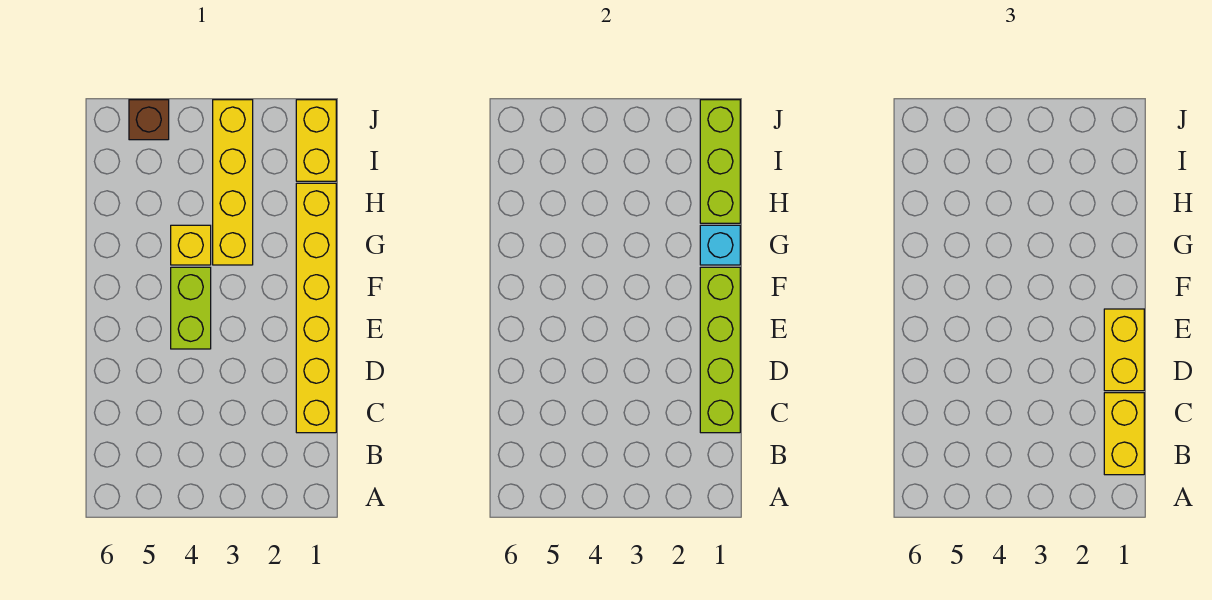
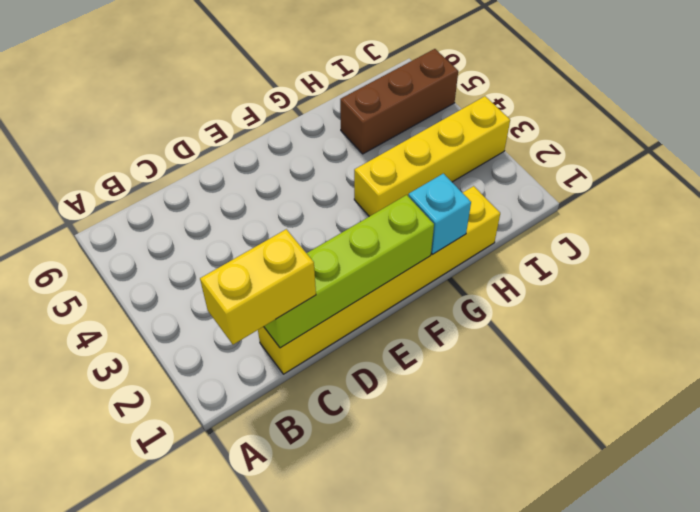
brown brick H5:J5 level 1 -> brown brick J5 level 1
none -> lime brick E4:F4 level 1
none -> yellow brick G4 level 1

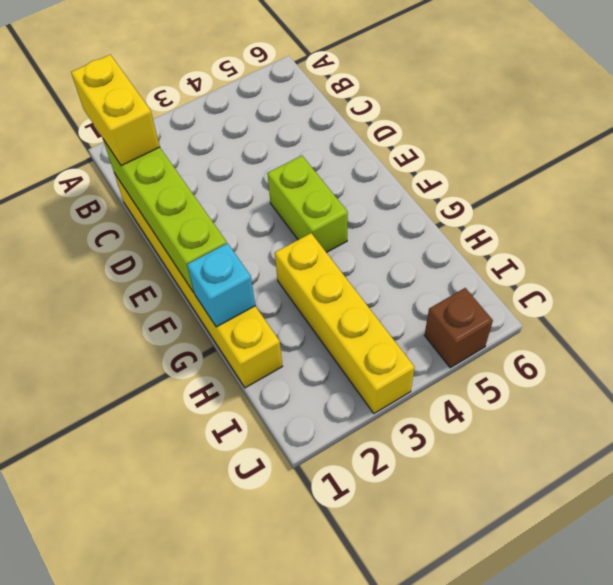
none -> yellow brick G4 level 1
none -> yellow brick I1:J1 level 1

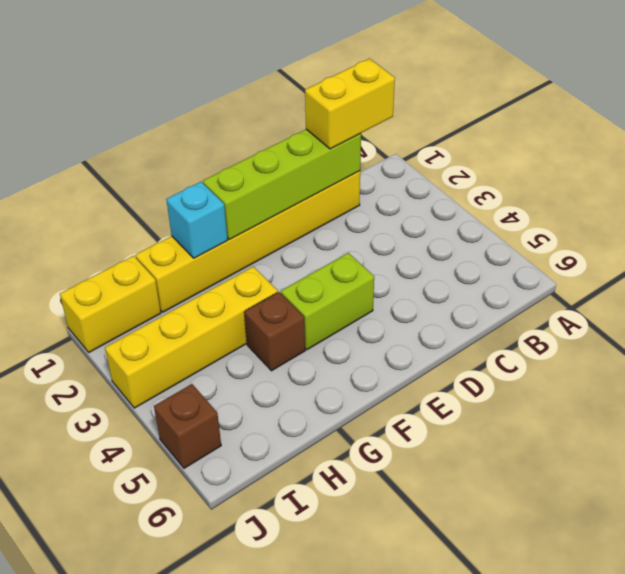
brown brick G4 level 1 -> yellow brick G4 level 1
none -> lime brick H1:J1 level 2
none -> yellow brick D1:E1 level 3

